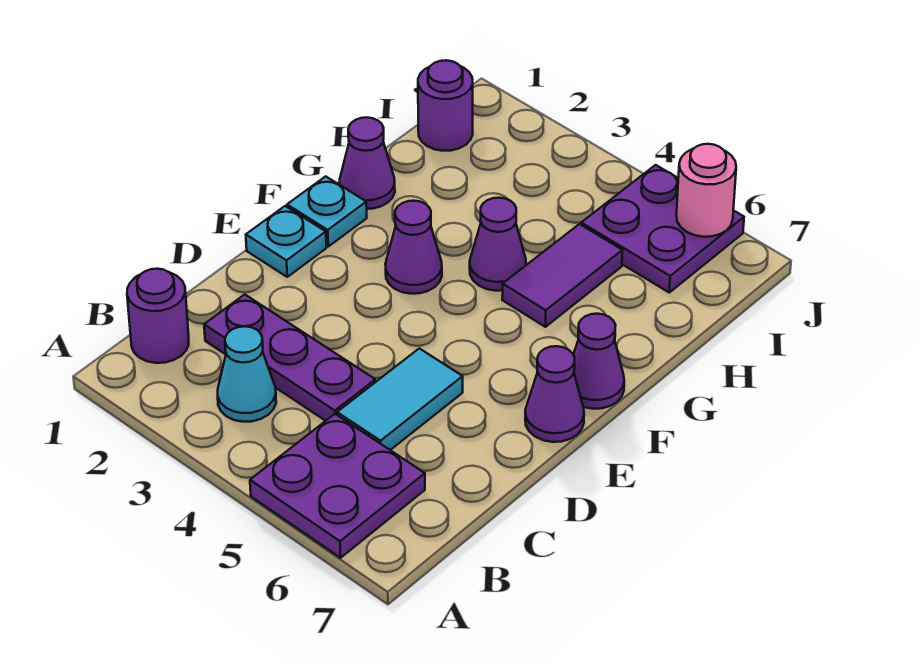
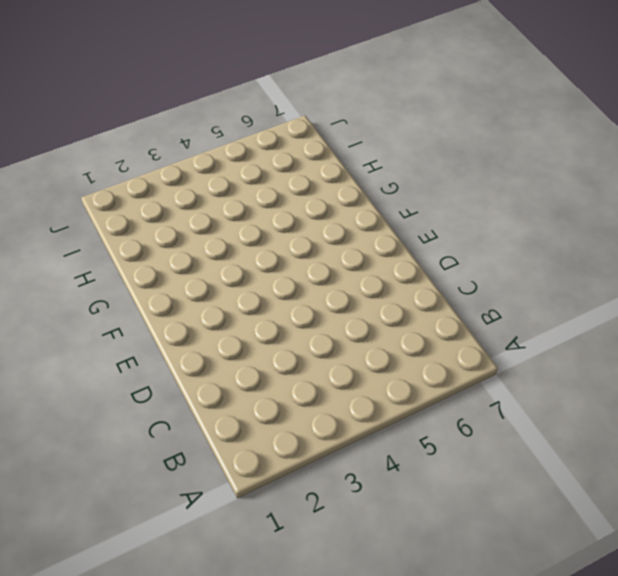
none -> purple plate A5:B6 level 1
none -> purple round brick B1 level 1
none -> cyan cone B3 level 1

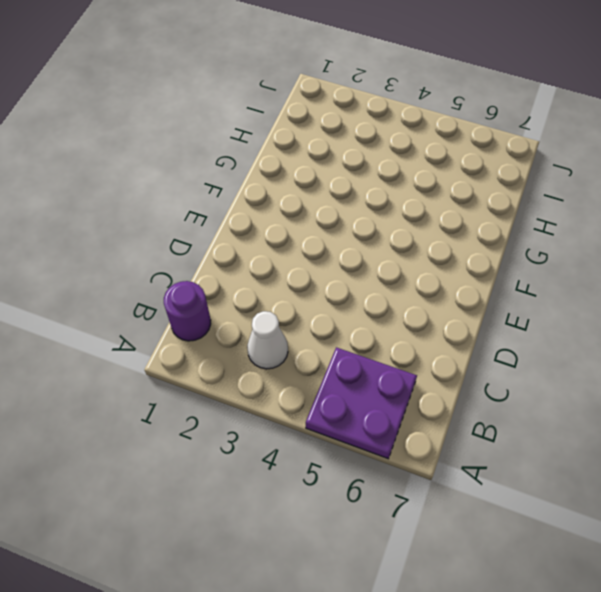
white cone B3 level 1 -> cyan cone B3 level 1
none -> purple plate C2:C4 level 1
none -> cyan tile C5:D5 level 1
none -> cyan plate E1 level 1

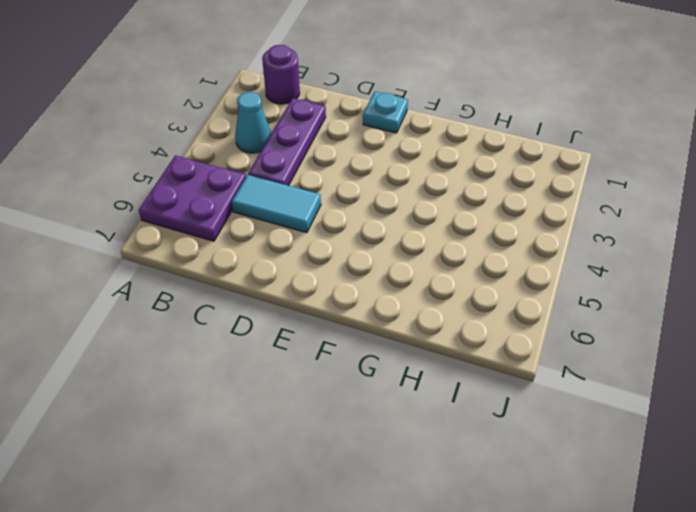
none -> purple cone E7 level 1
none -> cyan plate F1 level 1
none -> purple cone F3 level 1

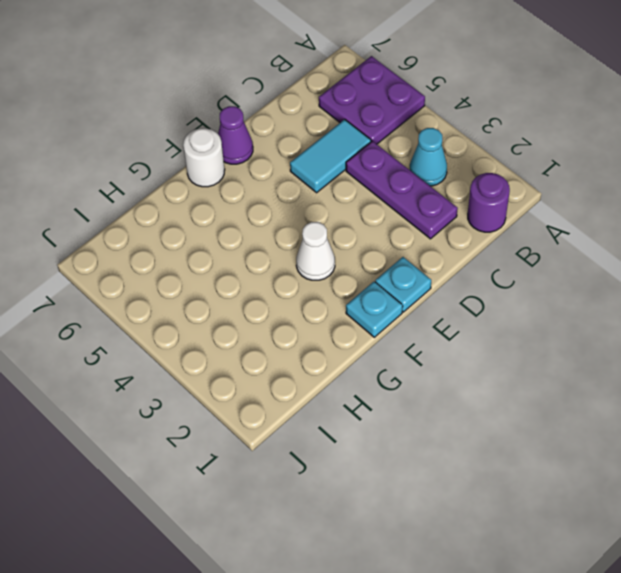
white cone F3 level 1 -> purple cone F3 level 1
white round brick F7 level 1 -> purple cone F7 level 1
none -> purple cone G1 level 1
none -> purple cone G4 level 1
none -> purple tile G5:H5 level 1

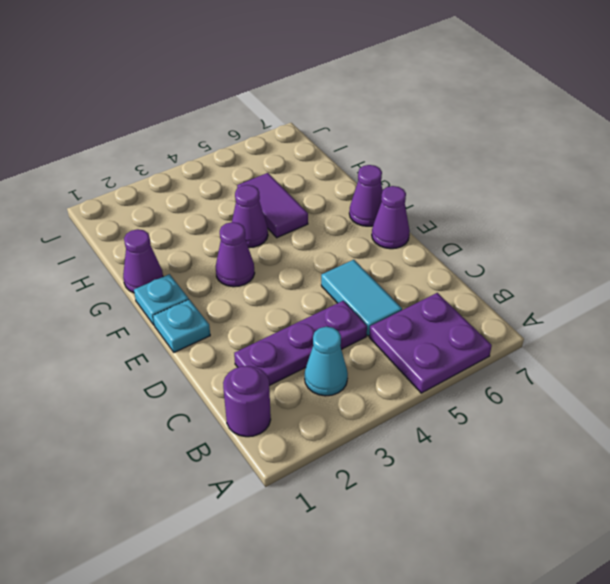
none -> purple round brick I1 level 1
none -> purple plate I5:J6 level 1
none -> pink round brick J6 level 2

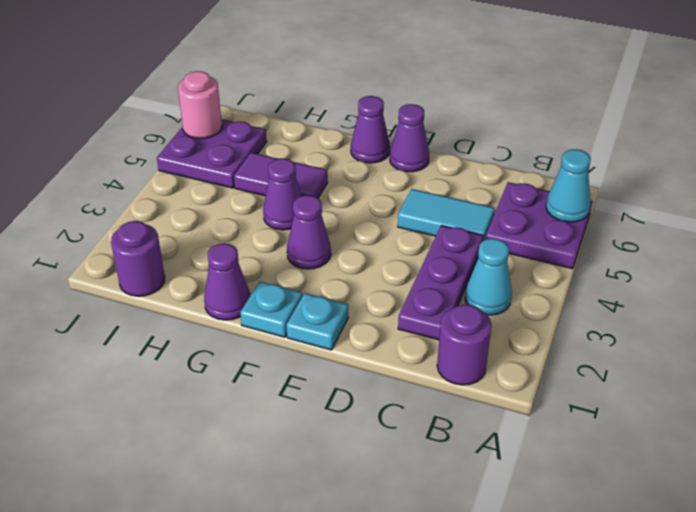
cyan cone A6 level 2 -> none

